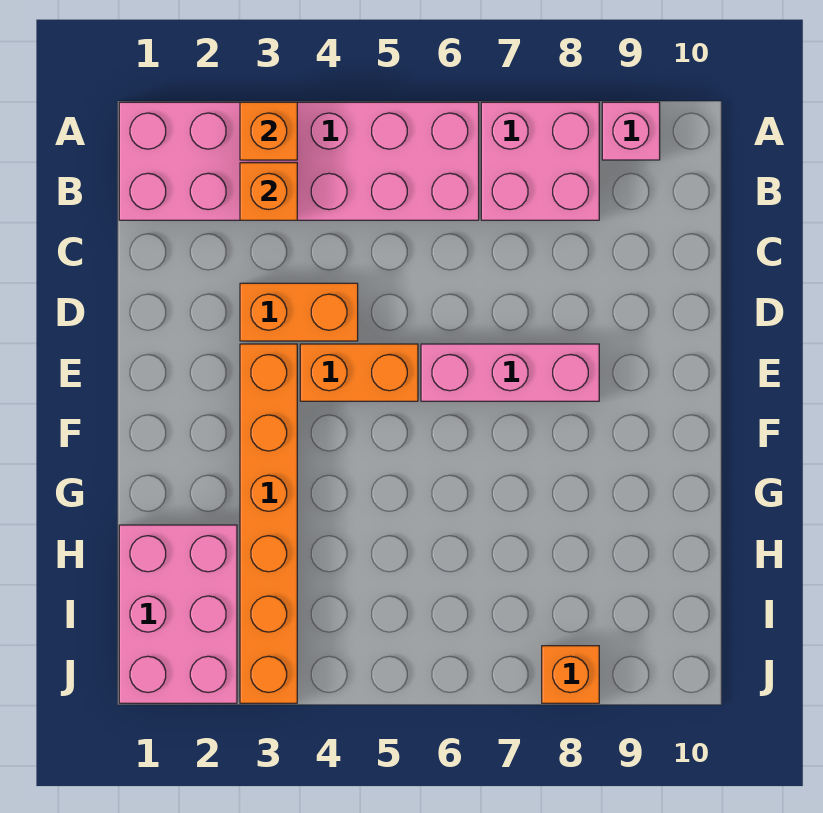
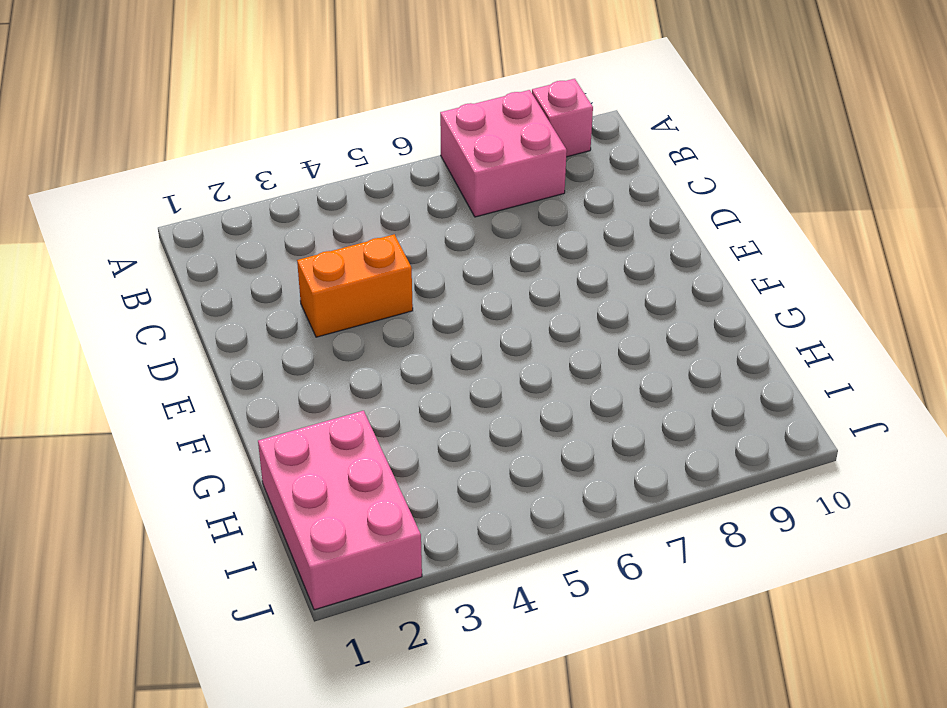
none -> pink brick A1:B6 level 1
none -> orange brick E3:J3 level 1

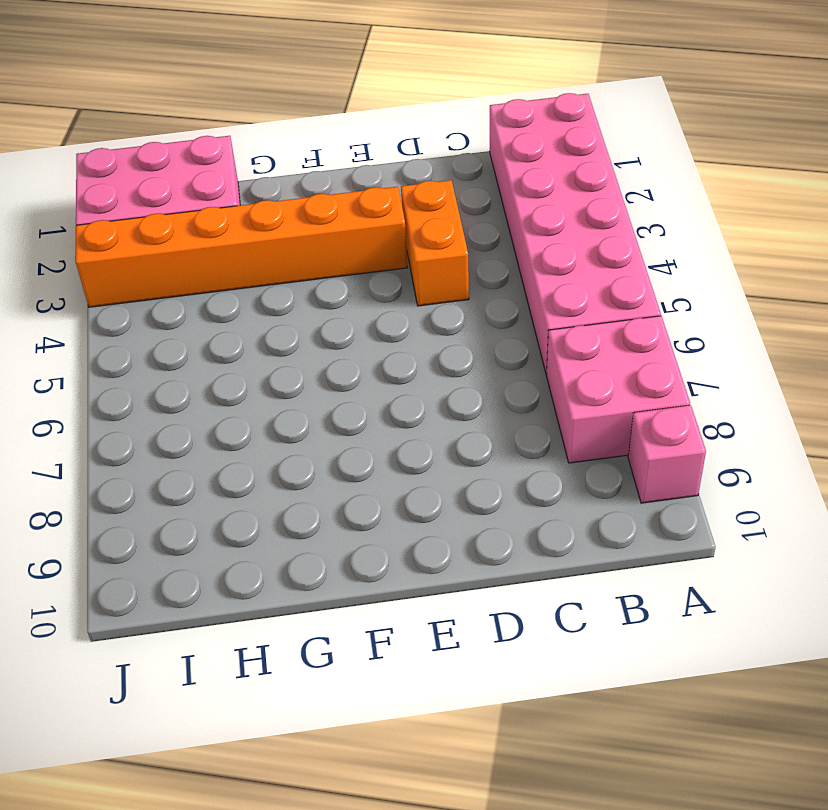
none -> orange brick E4:E5 level 1
none -> pink brick E6:E8 level 1

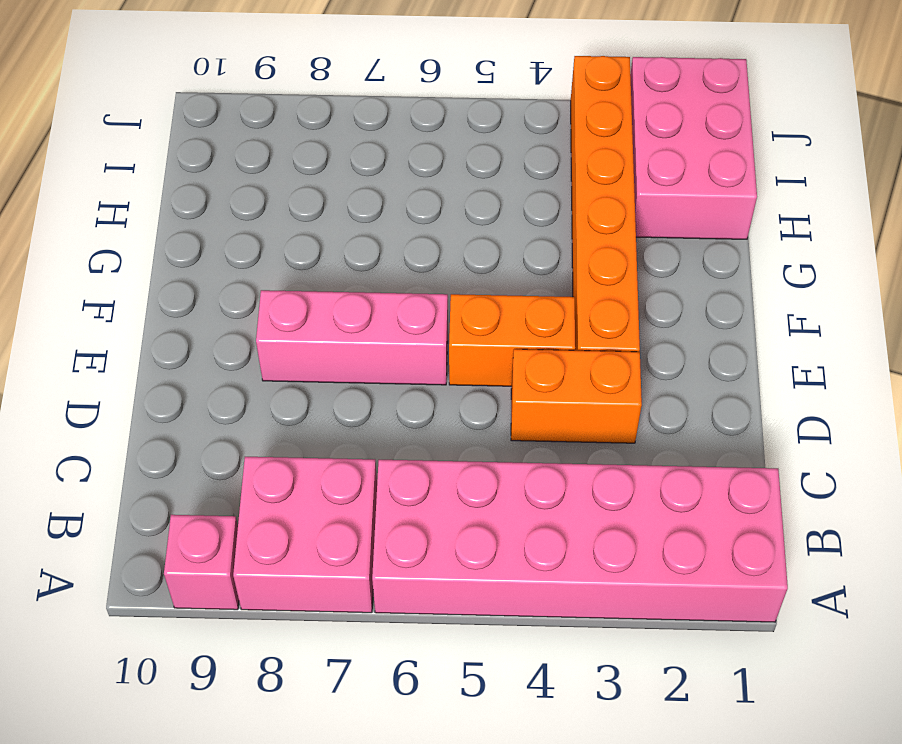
none -> orange brick J8 level 1
none -> orange brick A3 level 2

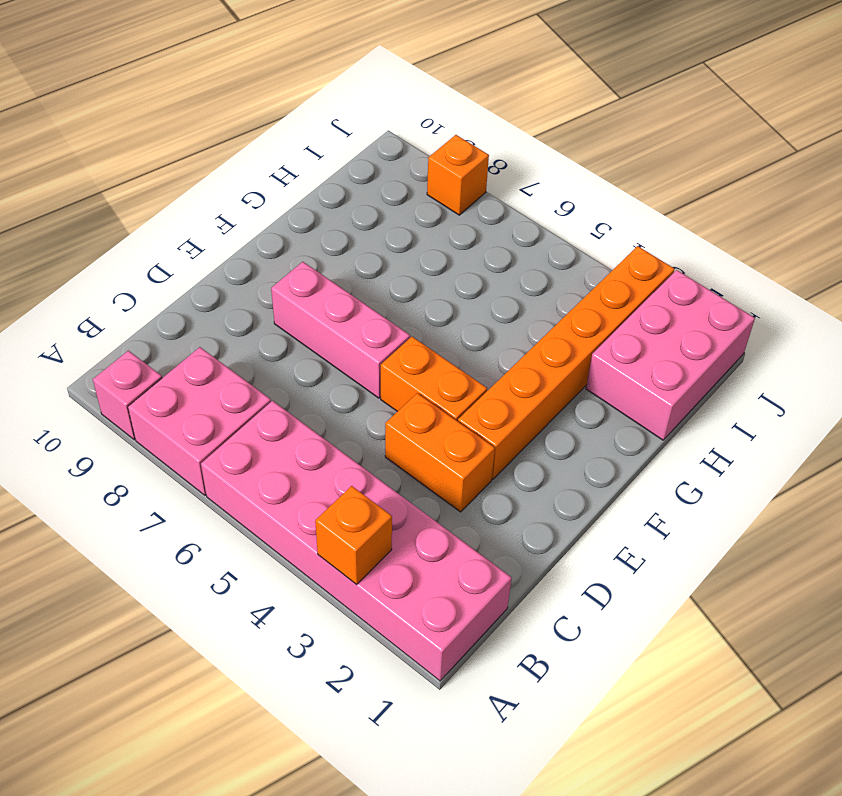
none -> orange brick B3 level 2

